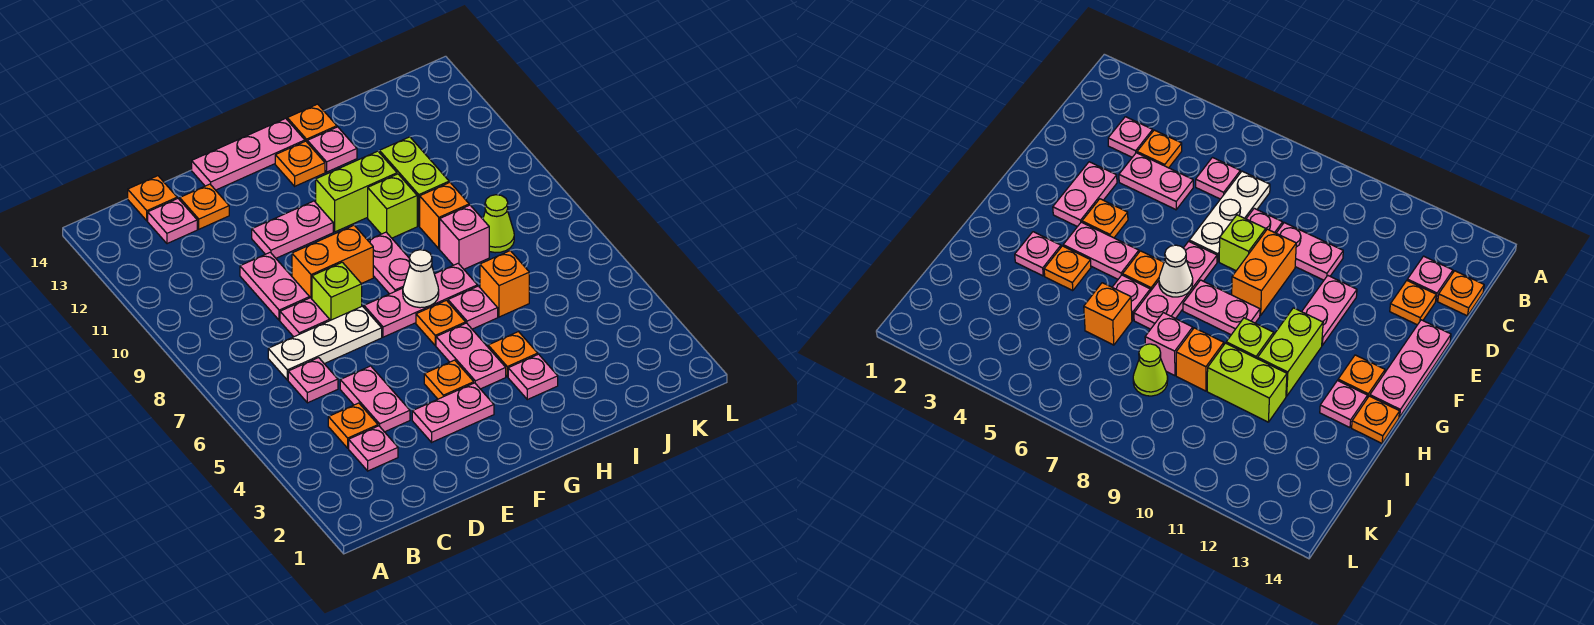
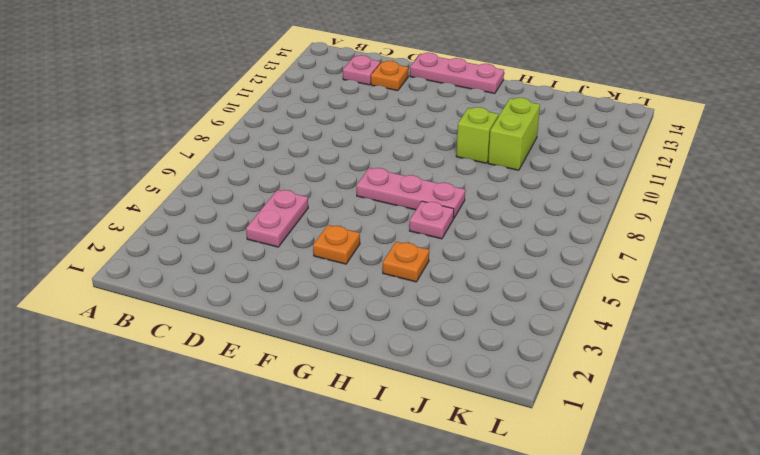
none -> pink plate C3 level 1
none -> orange plate C4 level 1
none -> pink plate C6 level 1
none -> white plate C7:E7 level 1

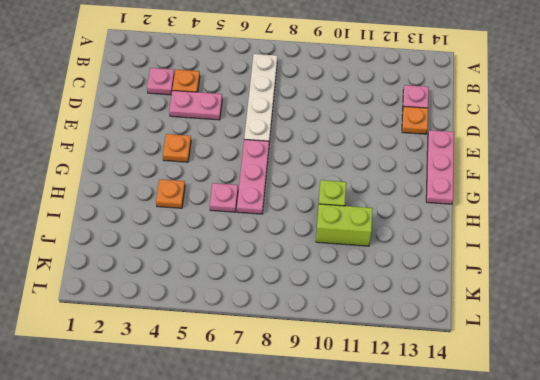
white plate B7:E7 level 1 -> white plate C7:E7 level 1
none -> pink plate C6 level 1
none -> orange plate C14 level 1
none -> pink plate D8 level 1
none -> pink plate D9:D10 level 1

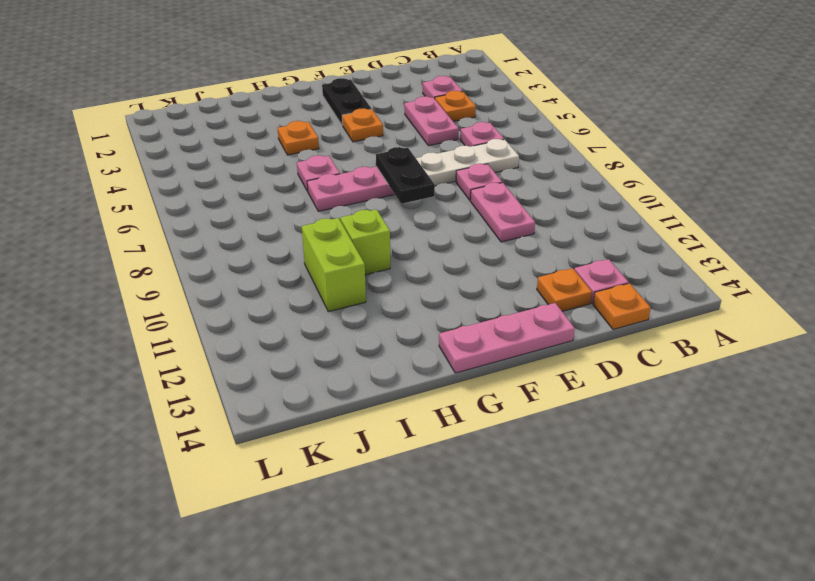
black plate F2:F3 level 1 -> pink plate E3:F3 level 1
black plate F7:F8 level 2 -> none
none -> lime brick E8 level 1
none -> orange brick E9:F9 level 1
none -> pink plate E11:F11 level 1
none -> pink plate G4:G5 level 1

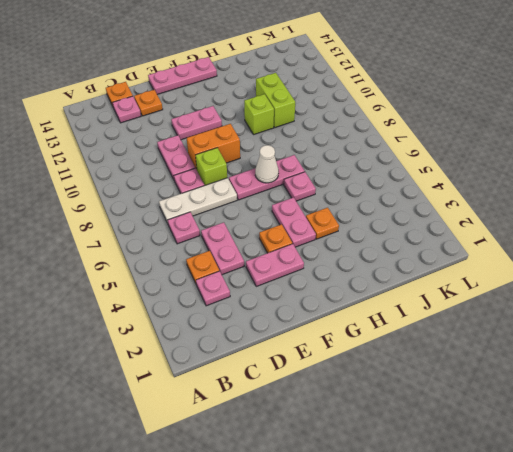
none -> orange plate G6 level 1
none -> pink plate G8:G9 level 1
none -> lime brick G11:H11 level 1
none -> orange plate G13 level 1

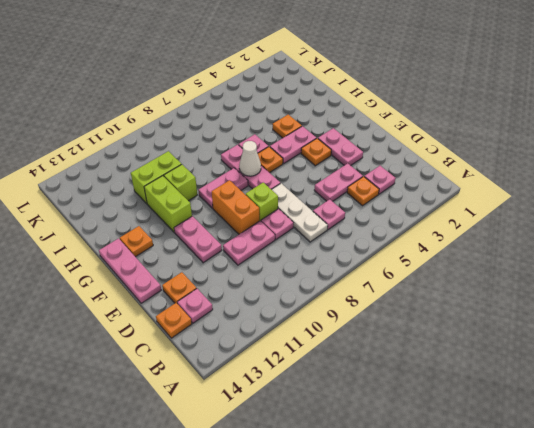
none -> pink plate H3 level 1
none -> pink plate H13 level 1
none -> orange plate H14 level 1
none -> orange brick I6 level 1

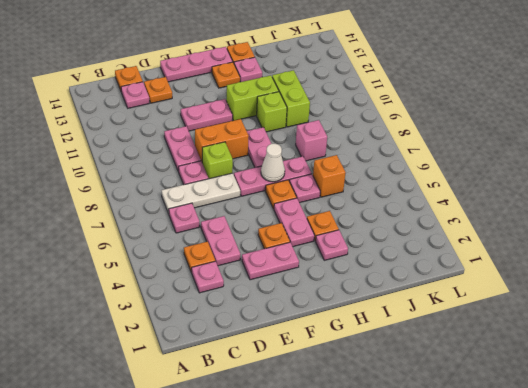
none -> orange brick I9 level 1
none -> lime cone J8 level 1

